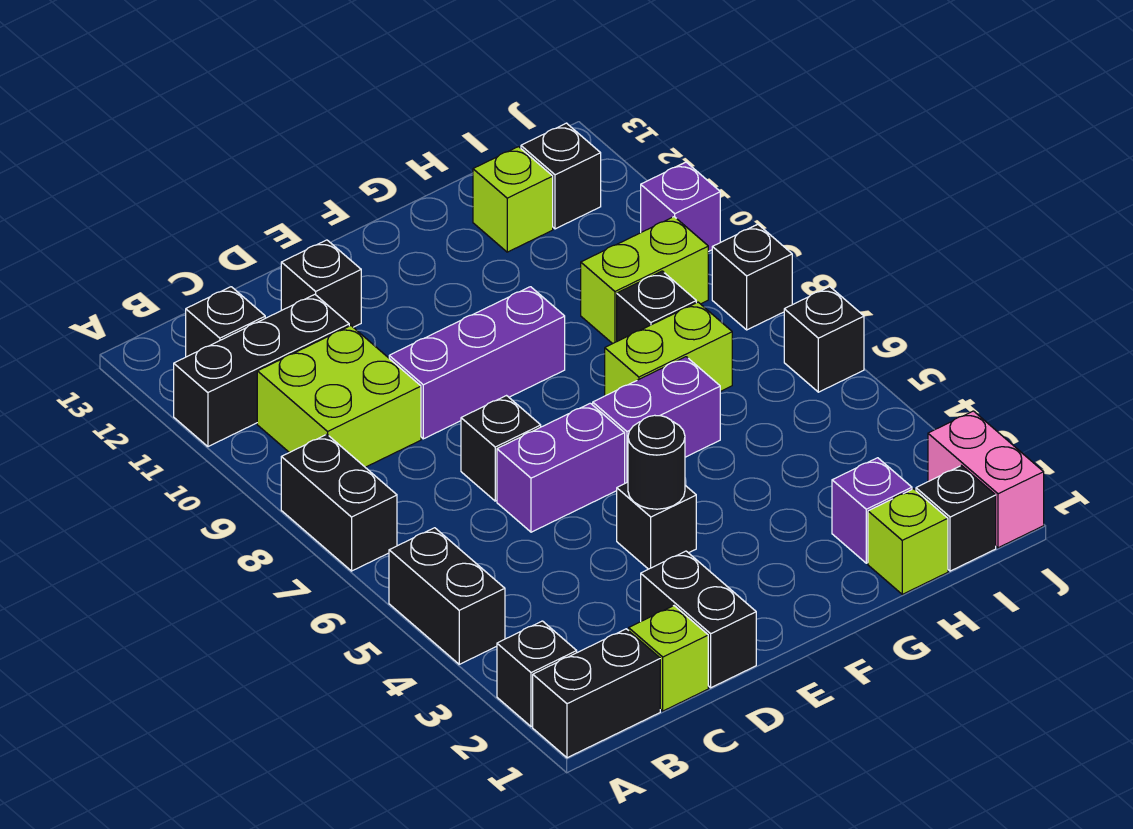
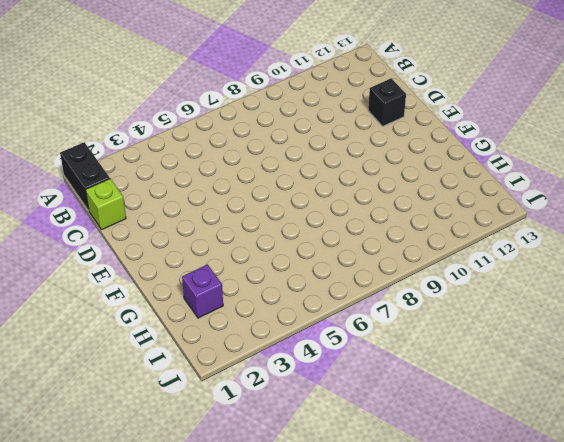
none -> black brick A2 level 1
none -> black brick A4:A5 level 1
none -> black brick A7:A8 level 1

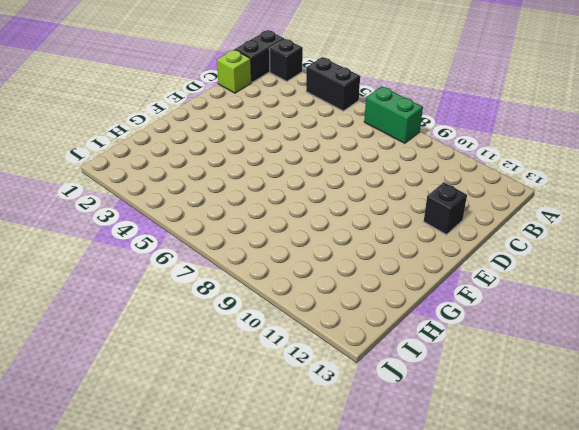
green brick A7:A8 level 1 -> black brick A7:A8 level 1
none -> black brick A11:C11 level 1
none -> lime brick B9:C10 level 1
none -> black brick B12 level 1

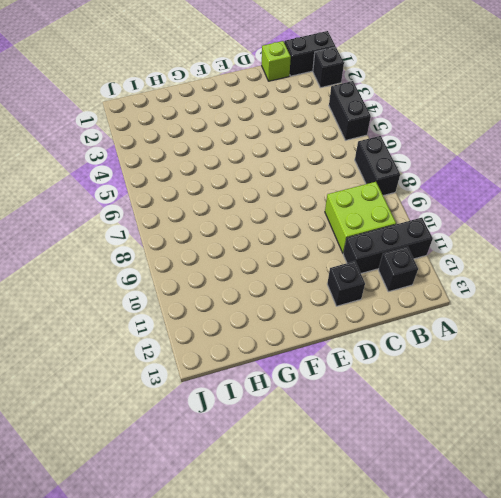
none -> black brick D1:D2 level 1
none -> purple brick D6:E6 level 1
none -> black brick D7 level 1

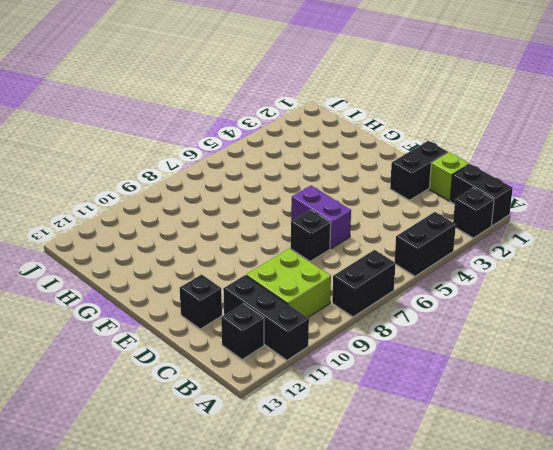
none -> purple brick D9:F9 level 1
none -> black brick E4 level 1
none -> purple brick F6:G6 level 1

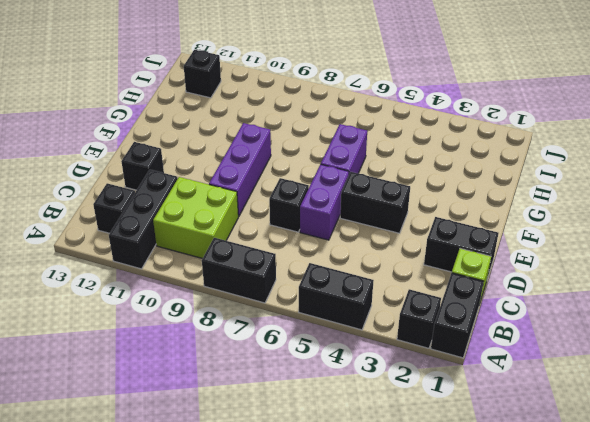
black brick E4:E5 level 1 -> black brick E4 level 1
none -> lime brick G7:H7 level 1
none -> lime brick H1 level 1
none -> purple brick H2 level 1

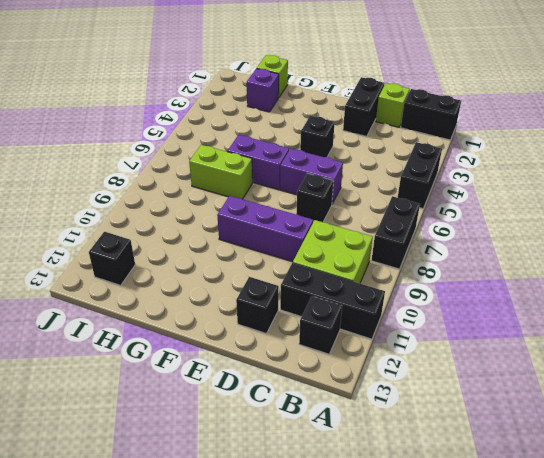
none -> black brick A2 level 1
none -> black brick H8 level 1
none -> lime brick H9:I9 level 1

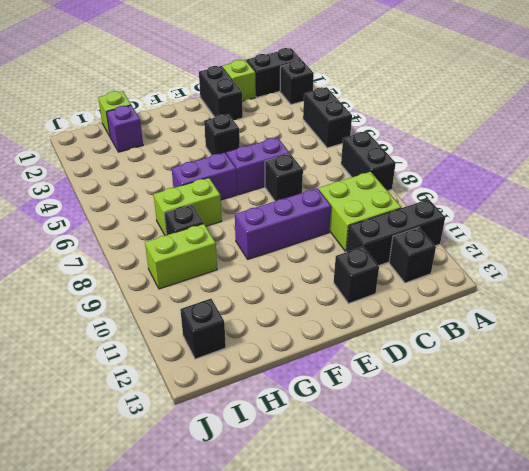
none -> lime brick H12 level 1
none -> black brick I1 level 1
none -> pink brick J1:J2 level 1

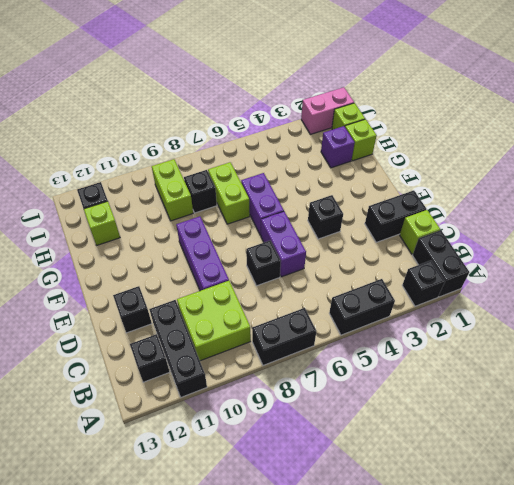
lime brick I1 level 1 -> black brick I1 level 1
none -> black brick J6 level 1
none -> black brick J8 level 1
none -> purple brick J10 level 1

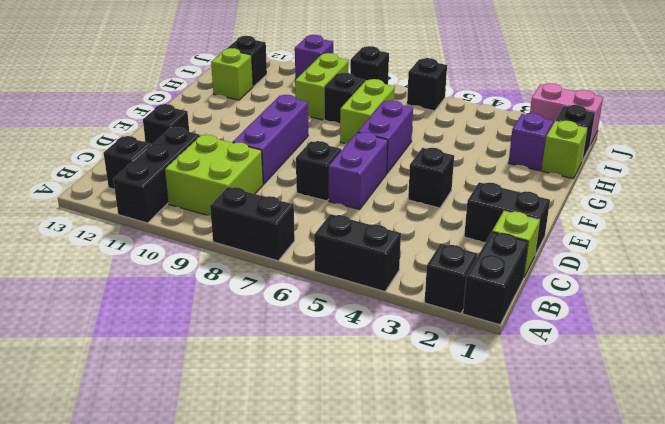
none -> black round brick E4 level 2

